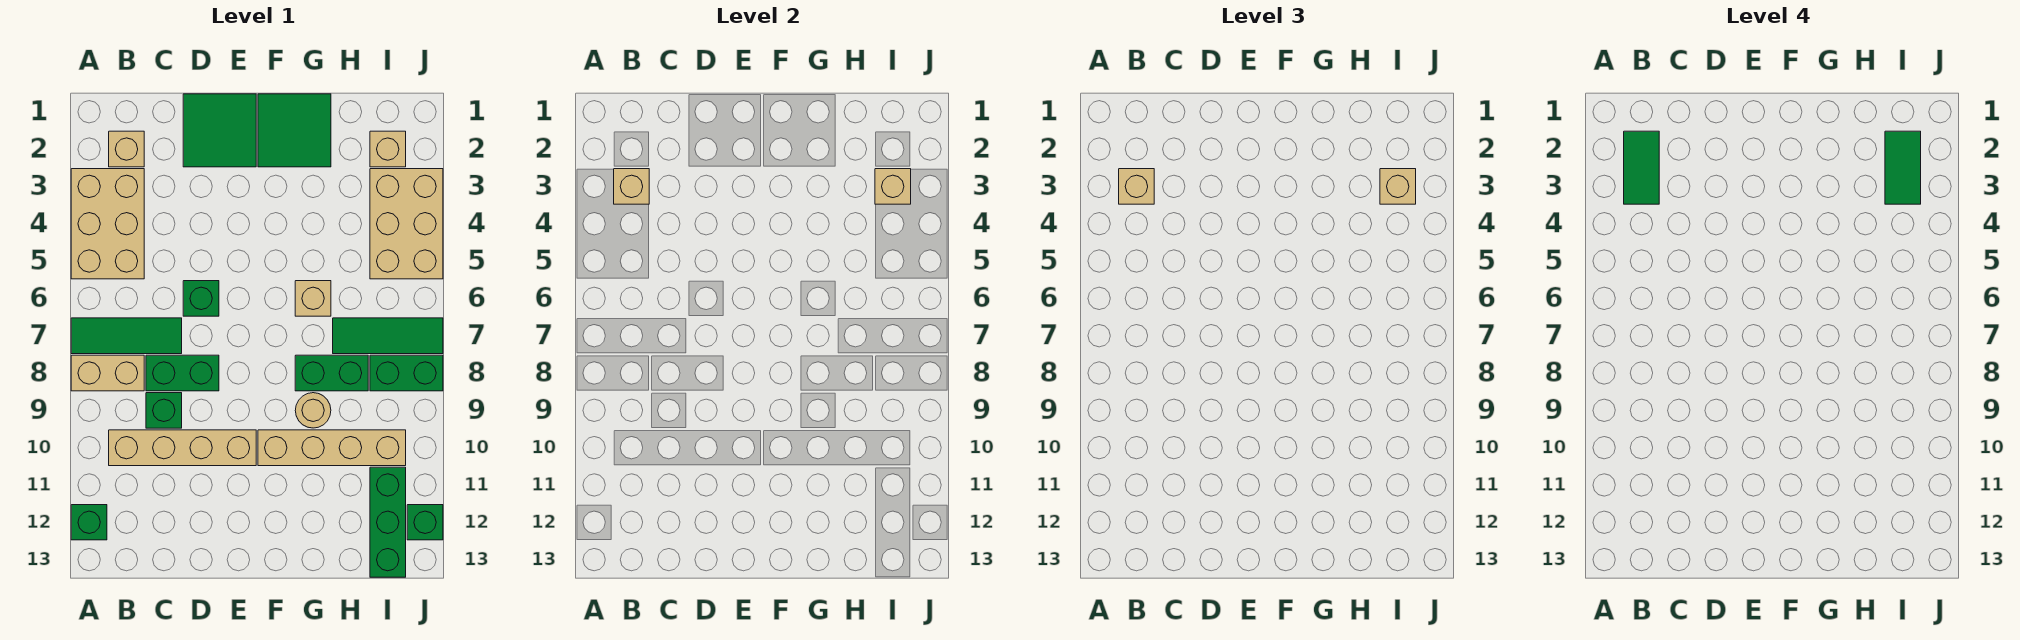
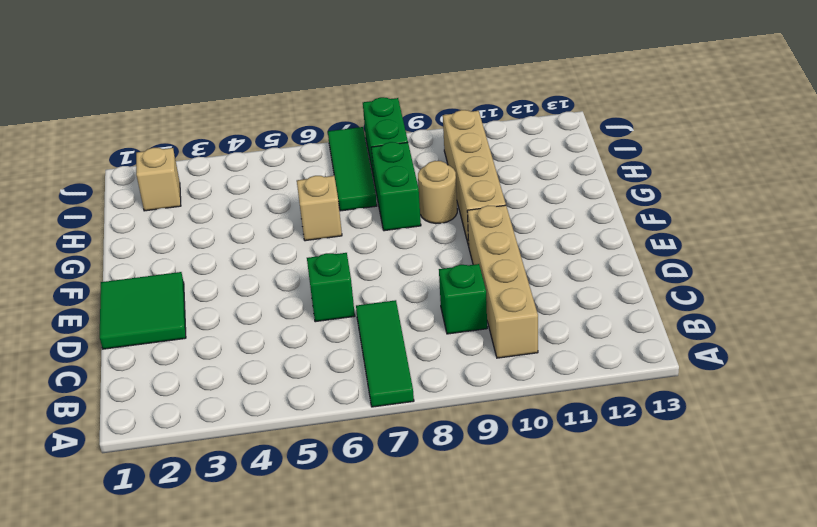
none -> tan brick A3:B5 level 1
none -> tan brick A8:B8 level 1
none -> green brick A12 level 1

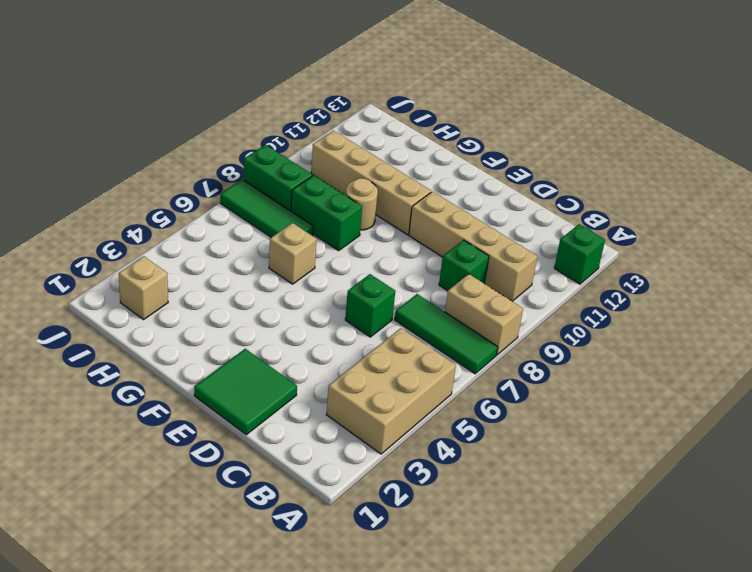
none -> tan brick B2 level 1
none -> green brick C8:D8 level 1
none -> green tile F1:G2 level 1

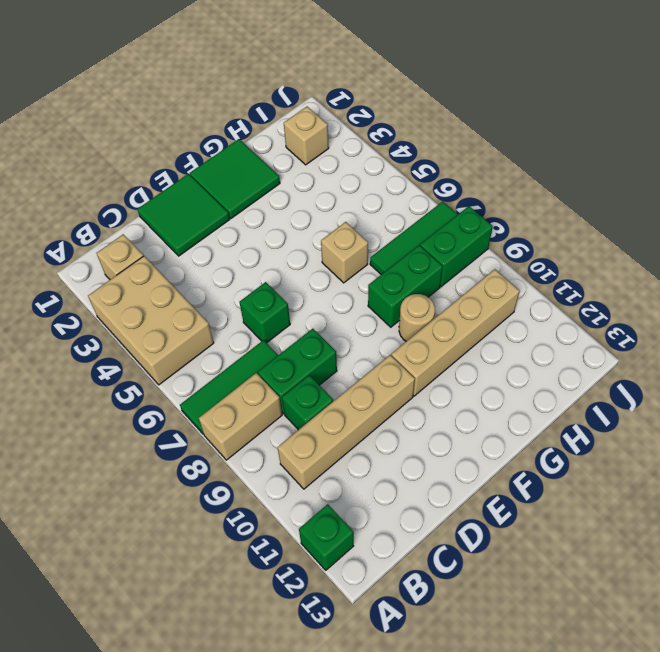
none -> tan brick I3:J5 level 1
none -> green brick I11:I13 level 1
none -> green brick J12 level 1

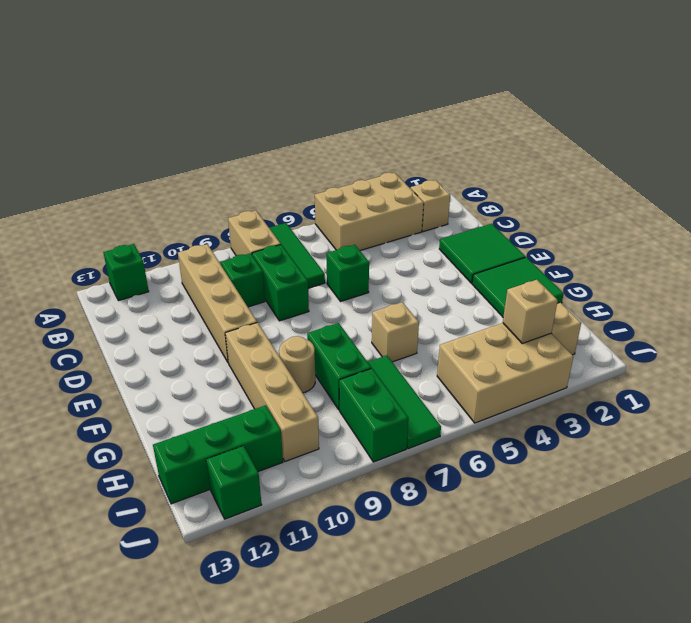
none -> tan brick B3 level 2
none -> tan brick B3 level 3
none -> tan brick I3 level 3

